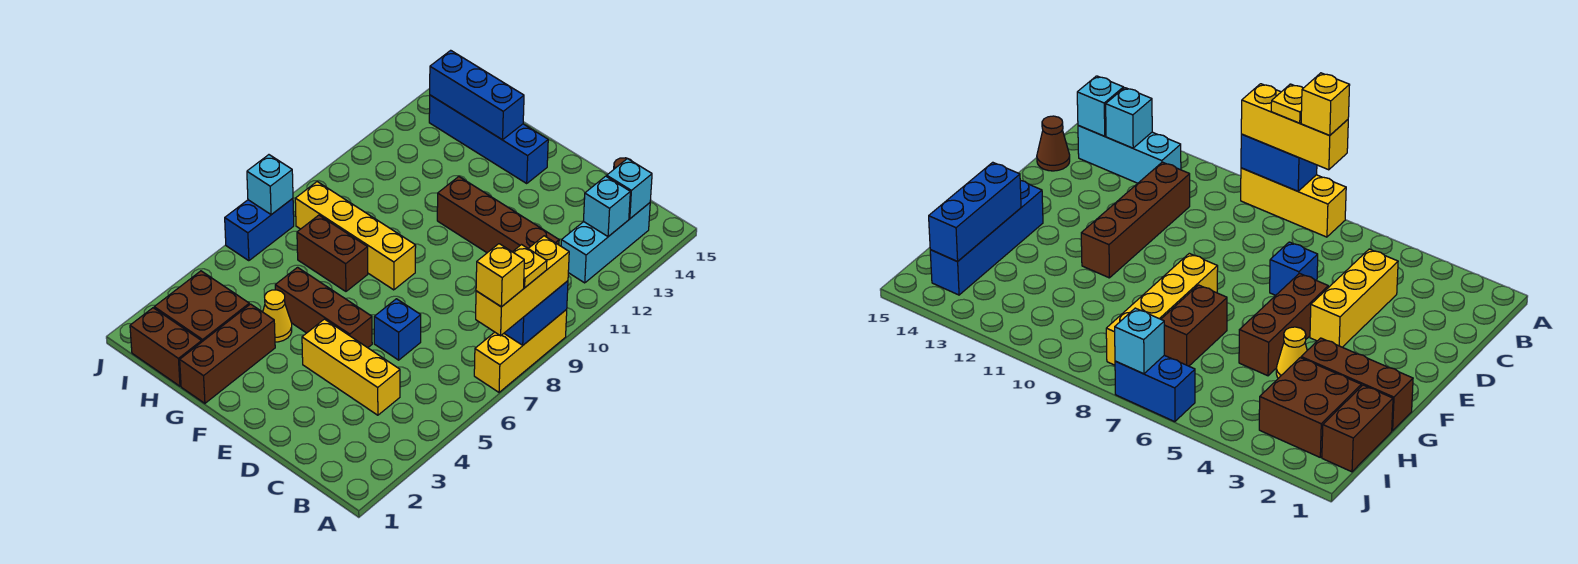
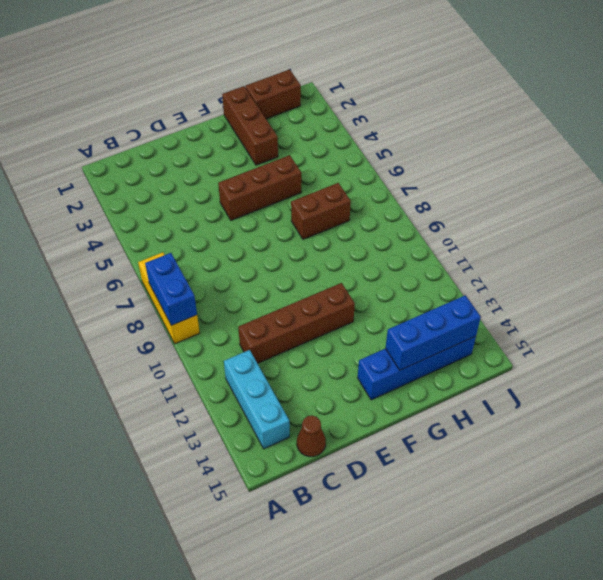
none -> yellow brick C4:E4 level 1
none -> blue brick D6 level 1
none -> yellow brick F8:I8 level 1

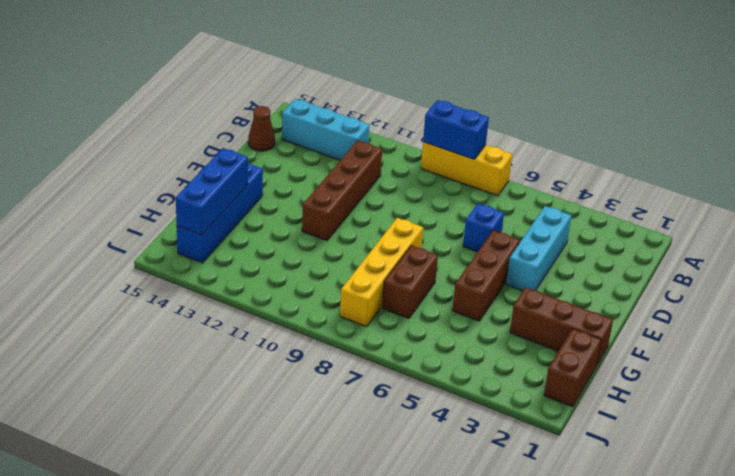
cyan brick C4:E4 level 1 -> yellow brick C4:E4 level 1
none -> yellow cone G4 level 1
none -> brown brick H2:I3 level 1
none -> blue brick J6:J7 level 1

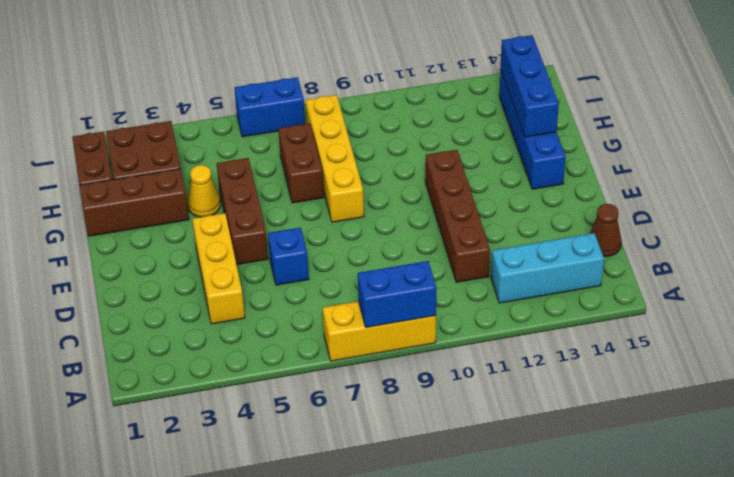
none -> cyan brick B13 level 2
none -> cyan brick B14 level 2
none -> cyan brick J7 level 2

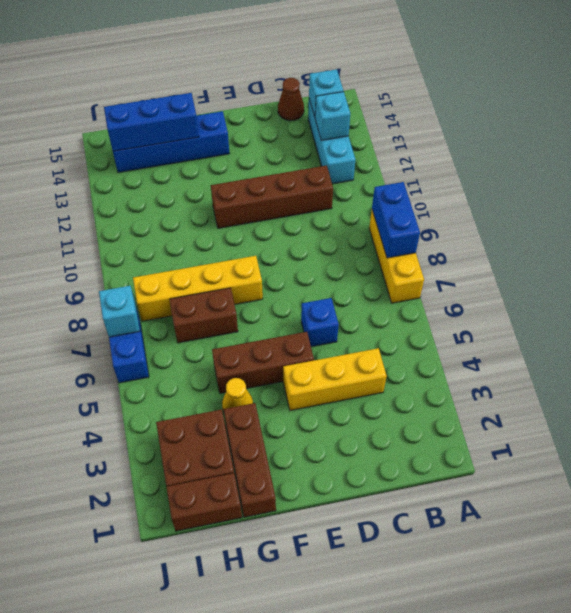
none -> yellow brick A7:A9 level 3
none -> yellow brick A7 level 4
none -> yellow plate A8 level 4

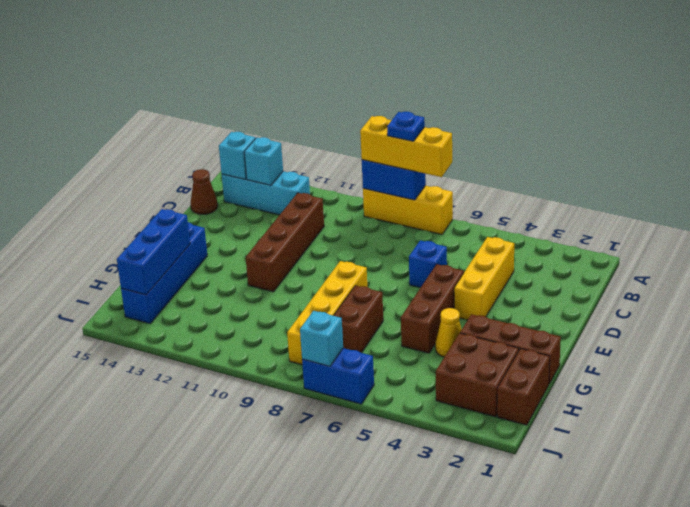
blue plate A8 level 4 -> yellow plate A8 level 4
none -> yellow brick A7 level 4

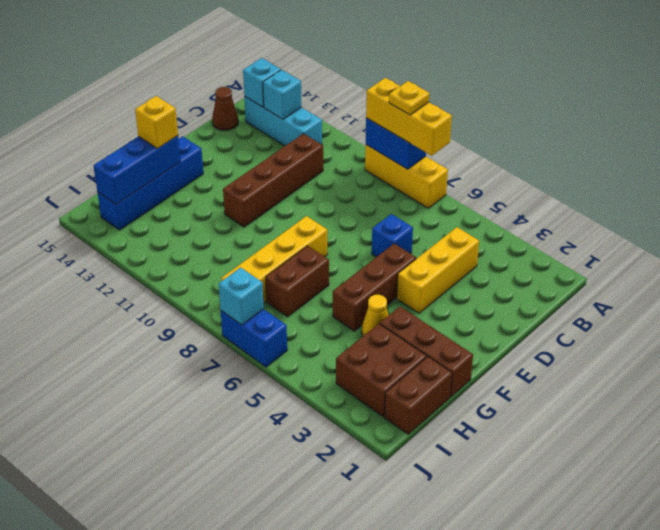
yellow brick G14 level 3 -> yellow brick A7 level 4

